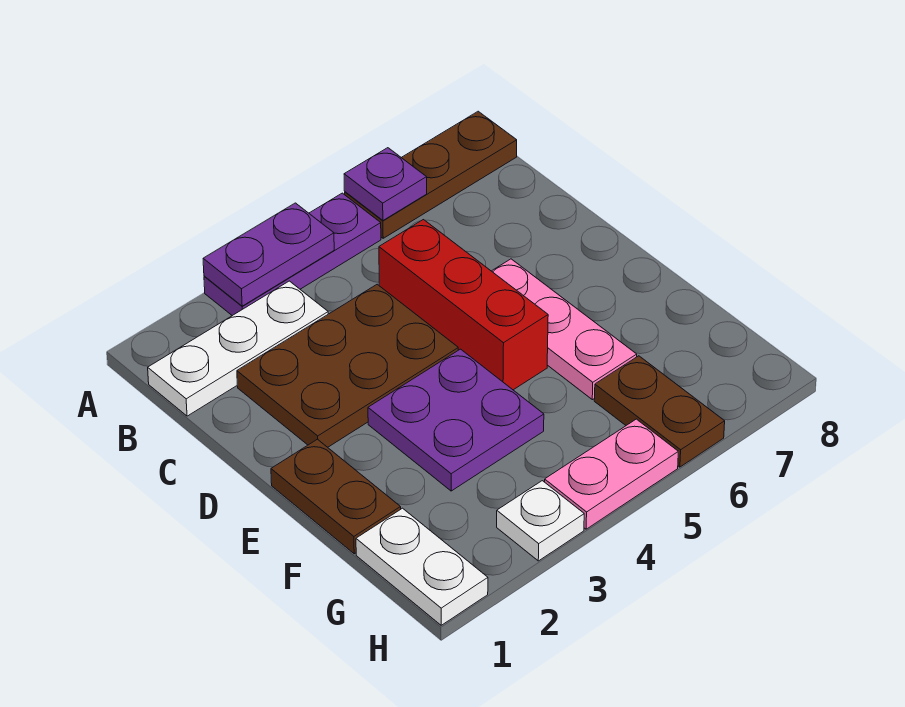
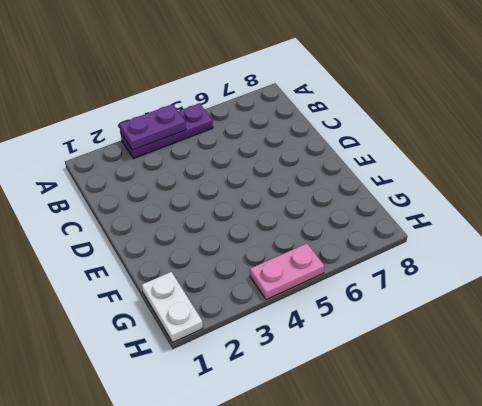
none -> brown plate A6:A8 level 1
none -> white plate B1:B3 level 1
none -> brown plate C2:D4 level 1

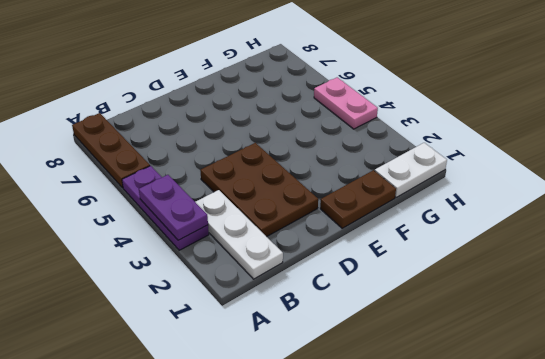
none -> red brick C5:E5 level 1
none -> pink plate D6:F6 level 1
none -> purple plate E3:F4 level 1

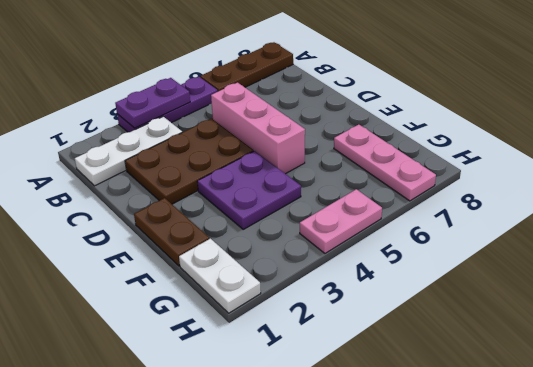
pink brick C5:E5 level 1 -> red brick C5:E5 level 1
pink plate F7:H7 level 1 -> pink plate D6:F6 level 1
none -> brown plate G6:H6 level 1
none -> white plate H3 level 1
none -> purple plate A6 level 2

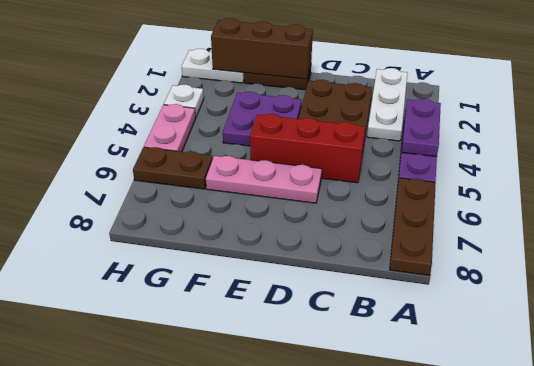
brown brick E1:G1 level 2 -> none
none -> purple plate A6 level 2

